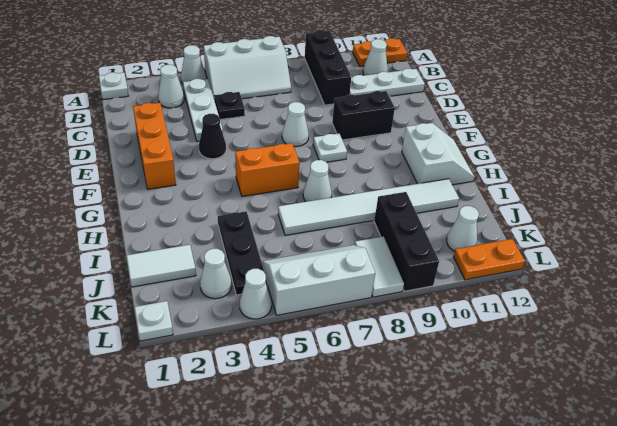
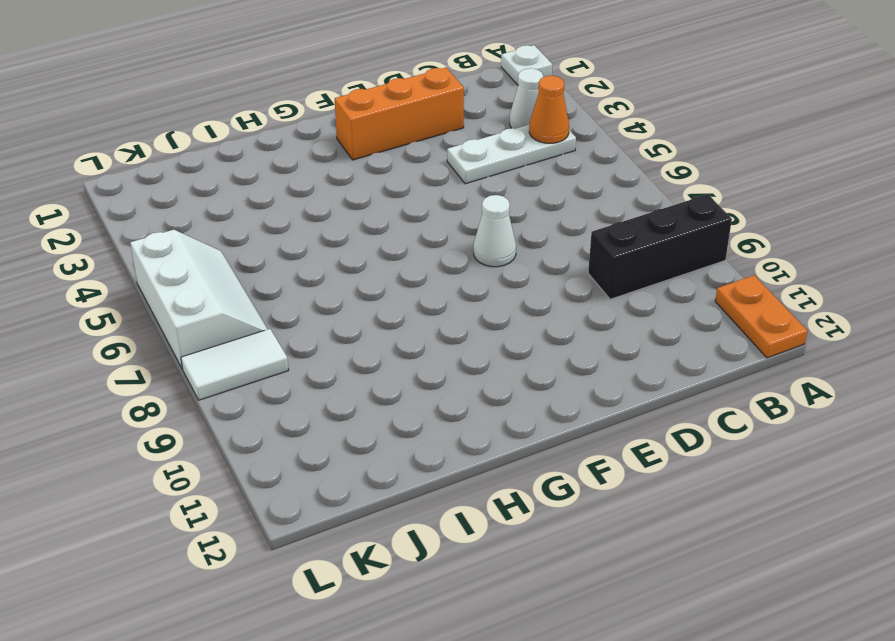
orange cone B4 level 2 -> none
none -> white cone A4 level 1
none -> white slope A5:B7 level 1 top A
none -> white cone B11 level 1

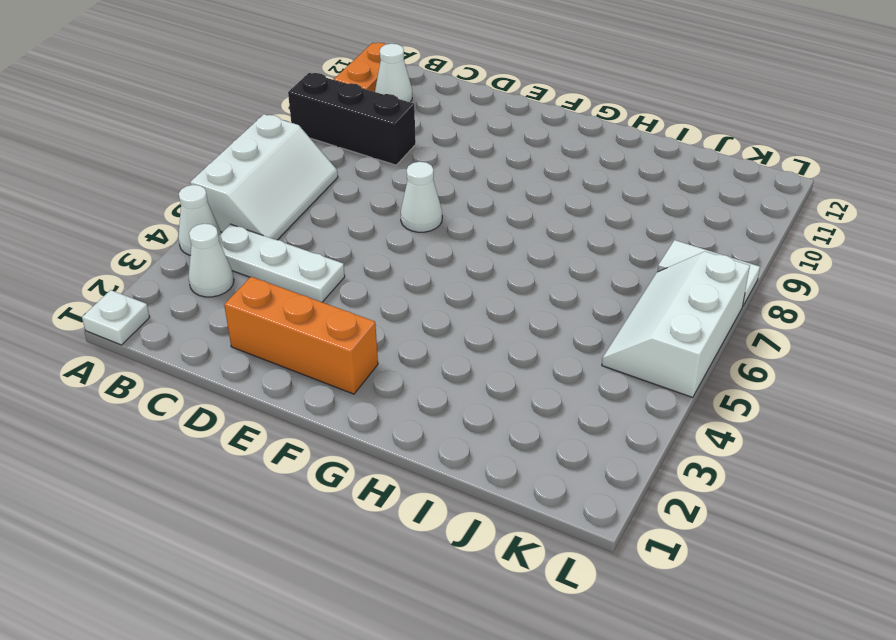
none -> black plate C5 level 1
none -> white plate C10:C12 level 1
none -> black cone E4 level 1

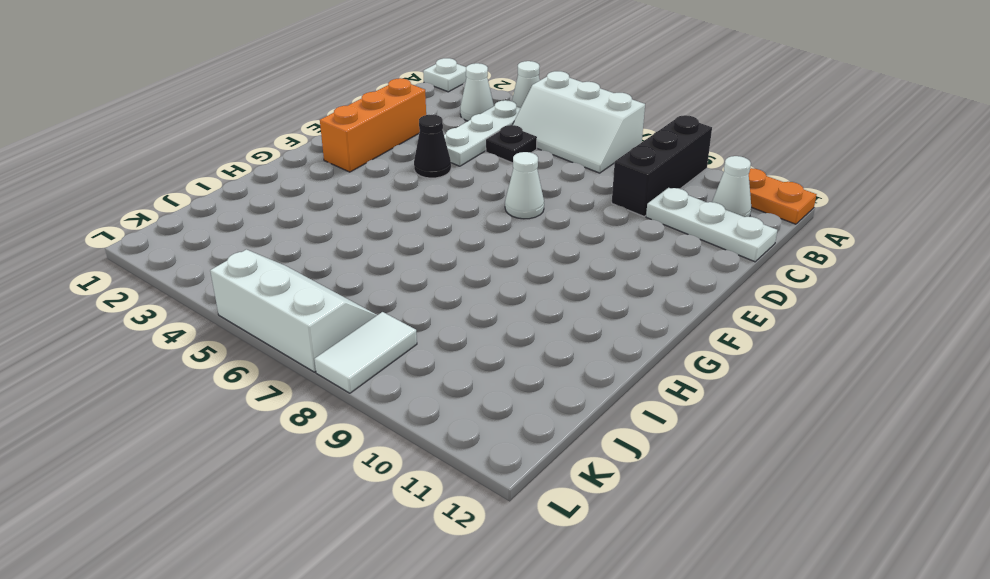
none -> black brick E9:E10 level 1
none -> white plate F8 level 1
none -> orange brick G5:G6 level 1

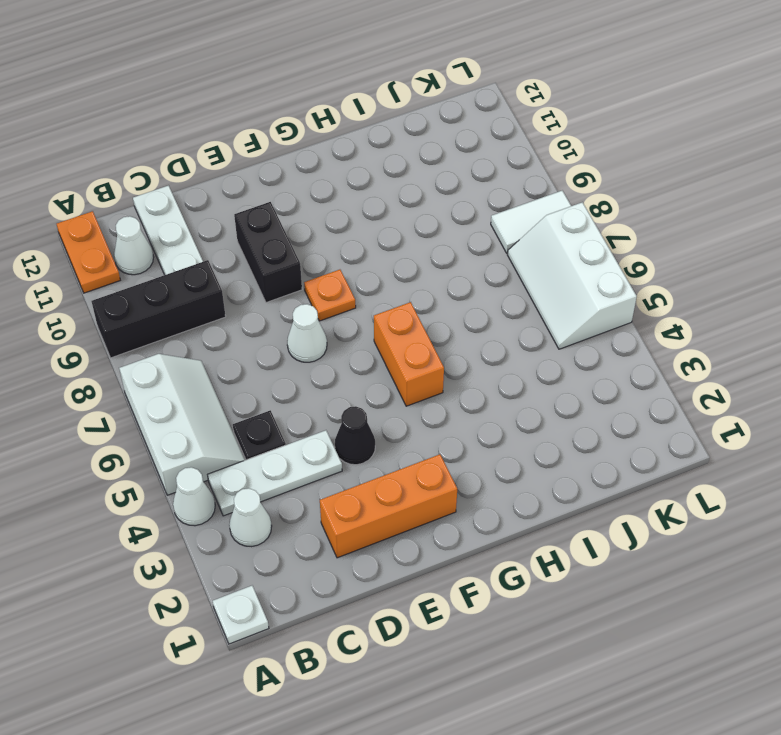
orange plate F8 level 1 -> white plate F8 level 1
none -> white slope G11:H12 level 1 top 11
none -> white cone H7 level 1
none -> black plate I4:K4 level 1

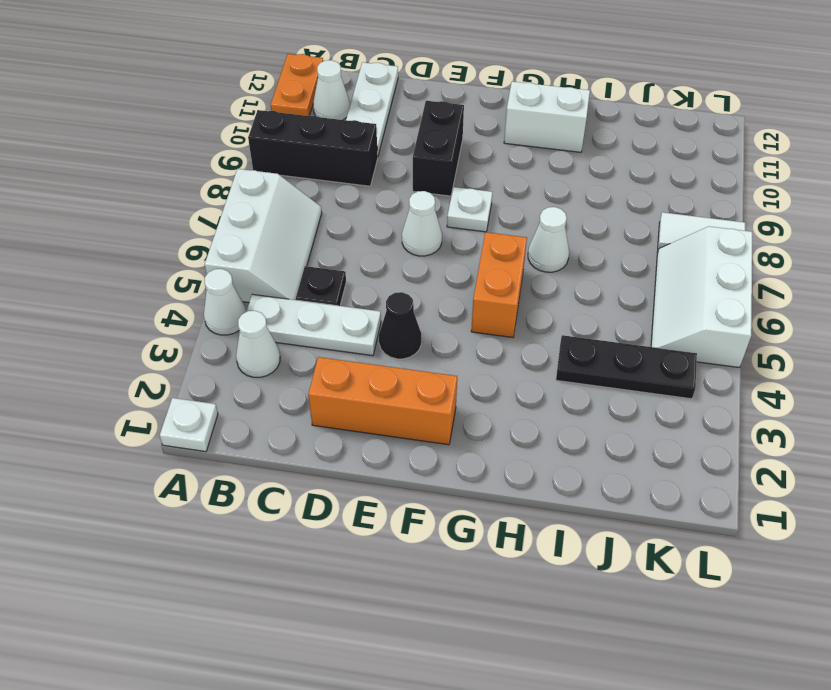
none -> white tile I6:I11 level 1
none -> white tile J1:J2 level 1
none -> black brick J9:L9 level 1

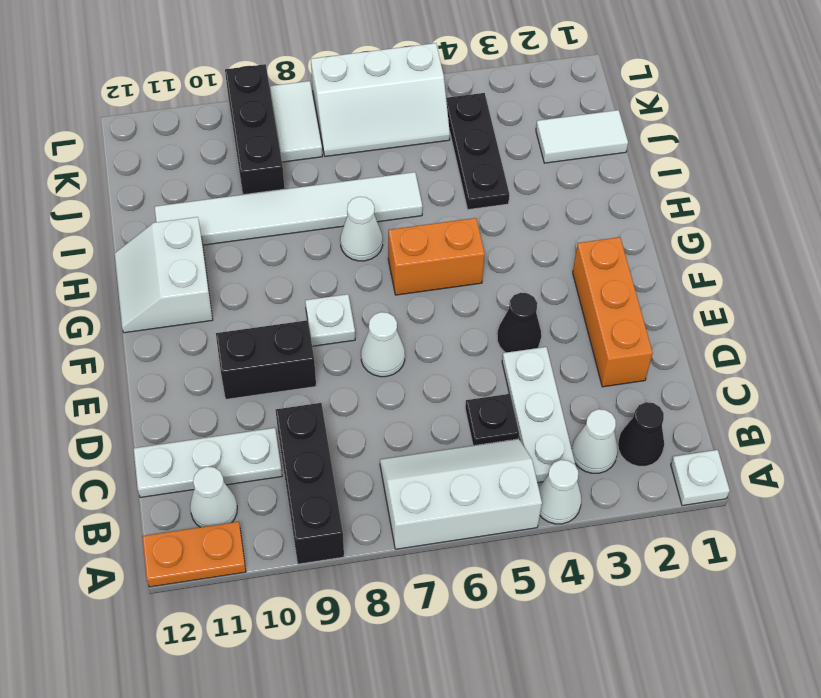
black cone B2 level 1 -> none
none -> white cone K3 level 1
none -> white cone K11 level 1
none -> white plate L1 level 1

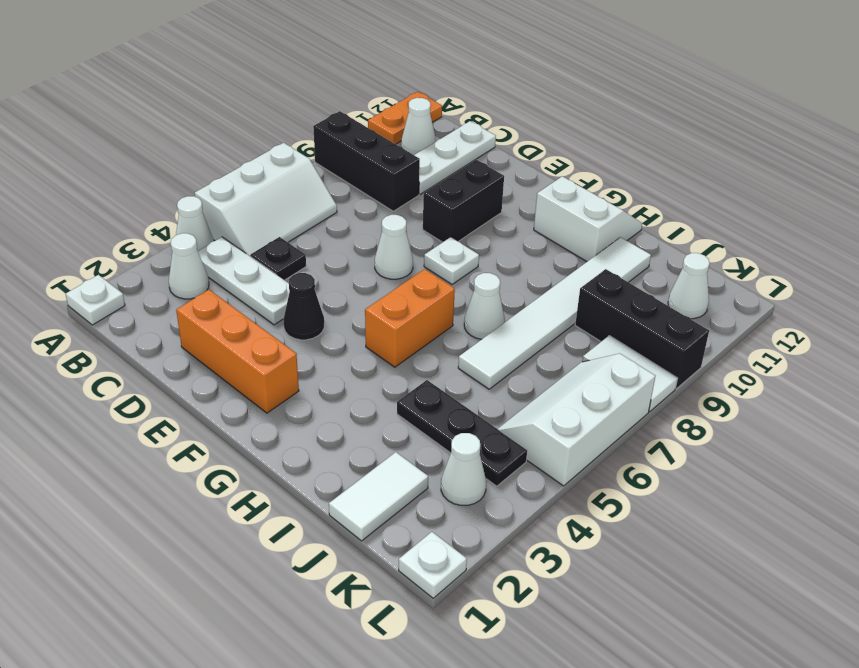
none -> white cone L4 level 1
none -> orange plate L11:L12 level 1

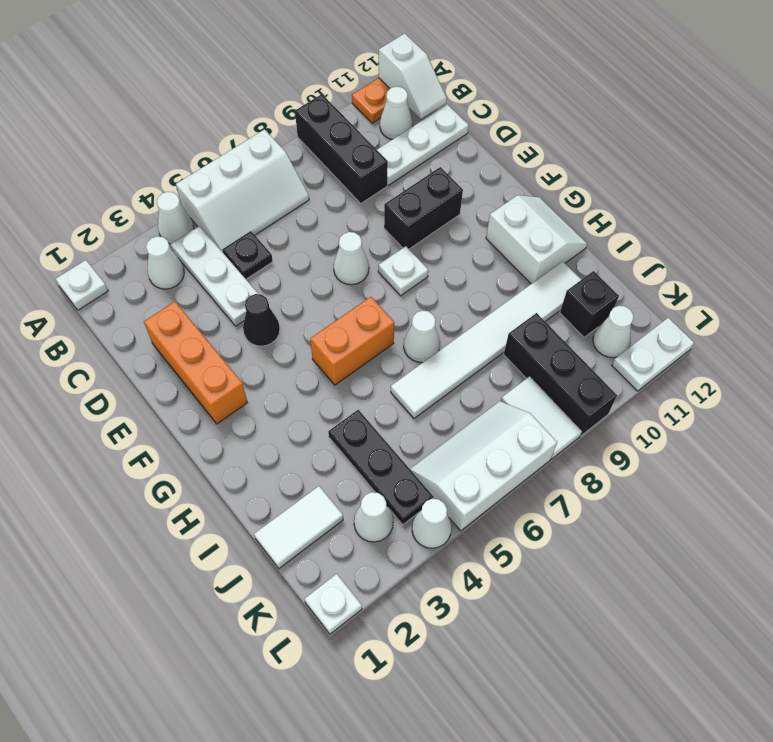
white slope A12:B12 level 2 top A -> none
black brick J11 level 1 -> none
white plate L11:L12 level 1 -> orange plate L11:L12 level 1

